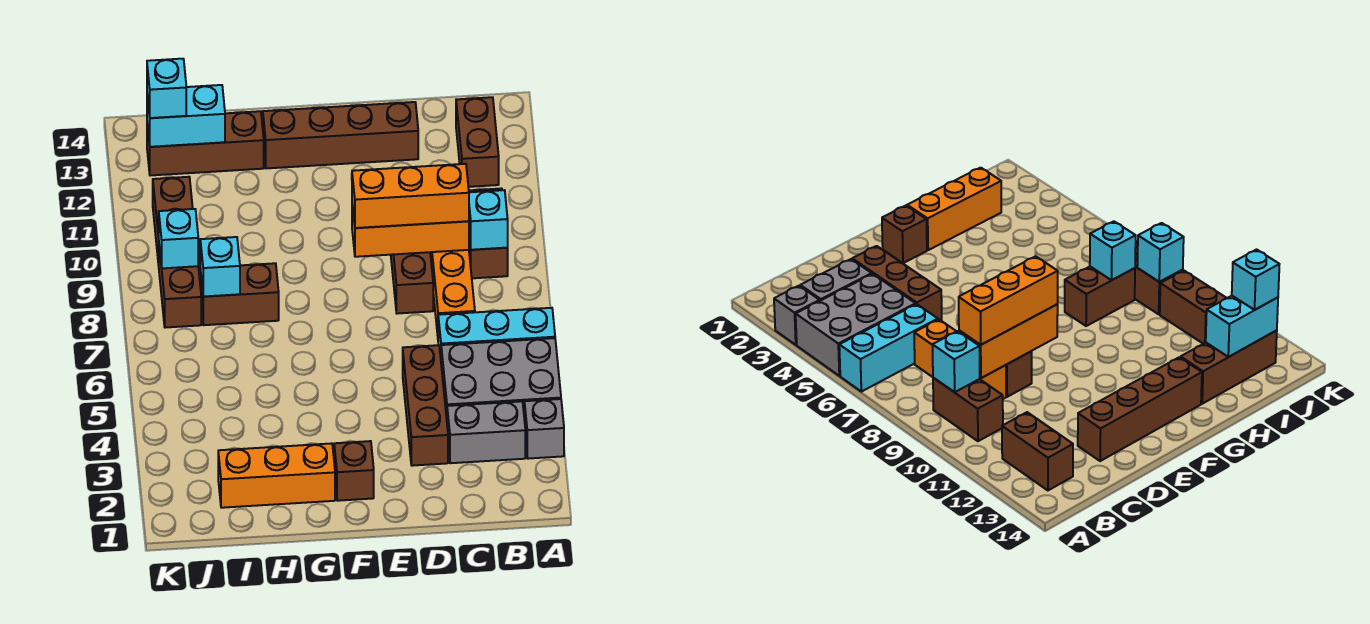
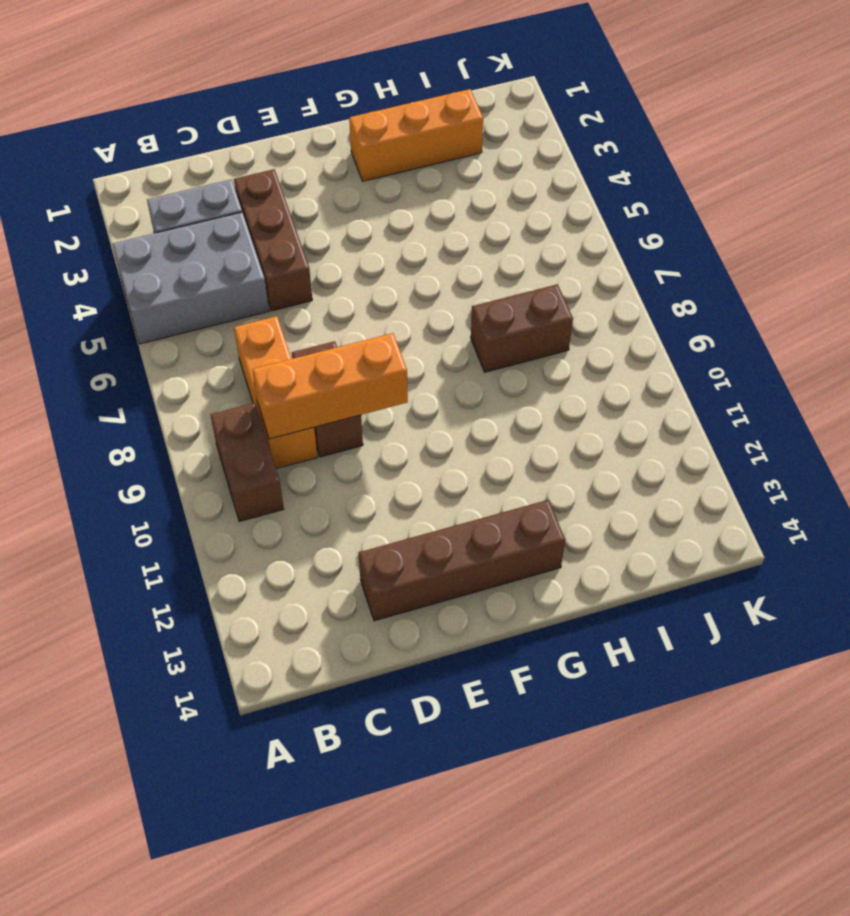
none -> grey brick A3 level 1
none -> cyan brick A6:C6 level 1
none -> brown brick B12:B13 level 1

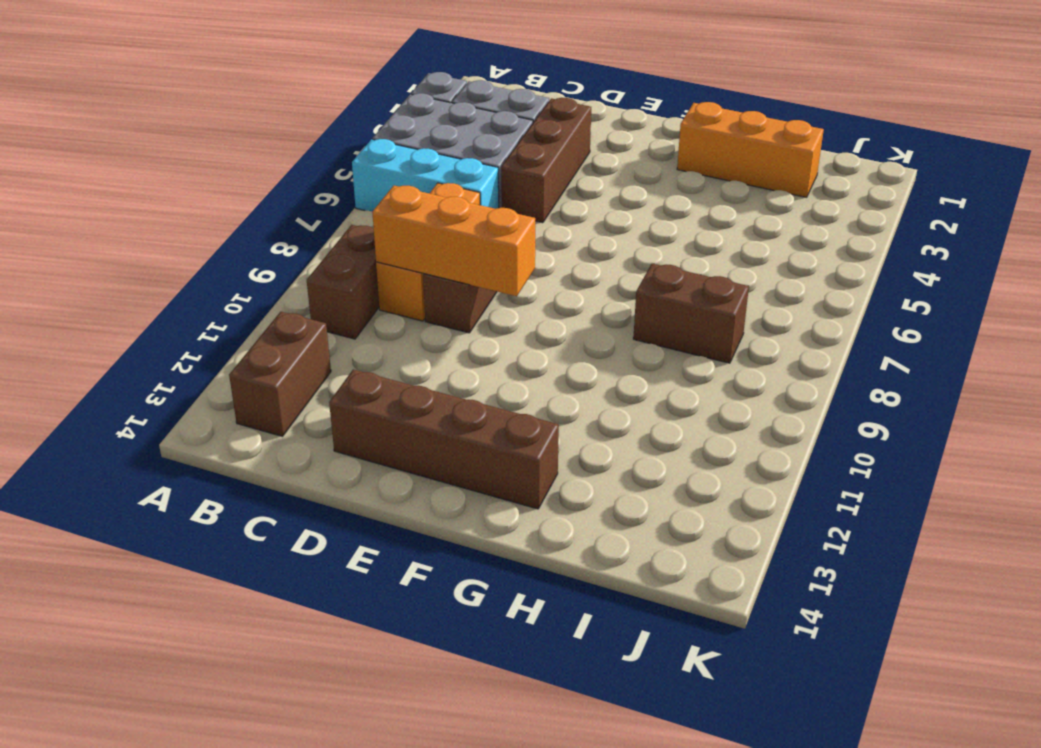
none -> brown brick F2 level 1
none -> brown brick H13:J13 level 1
none -> brown brick J8:J9 level 1

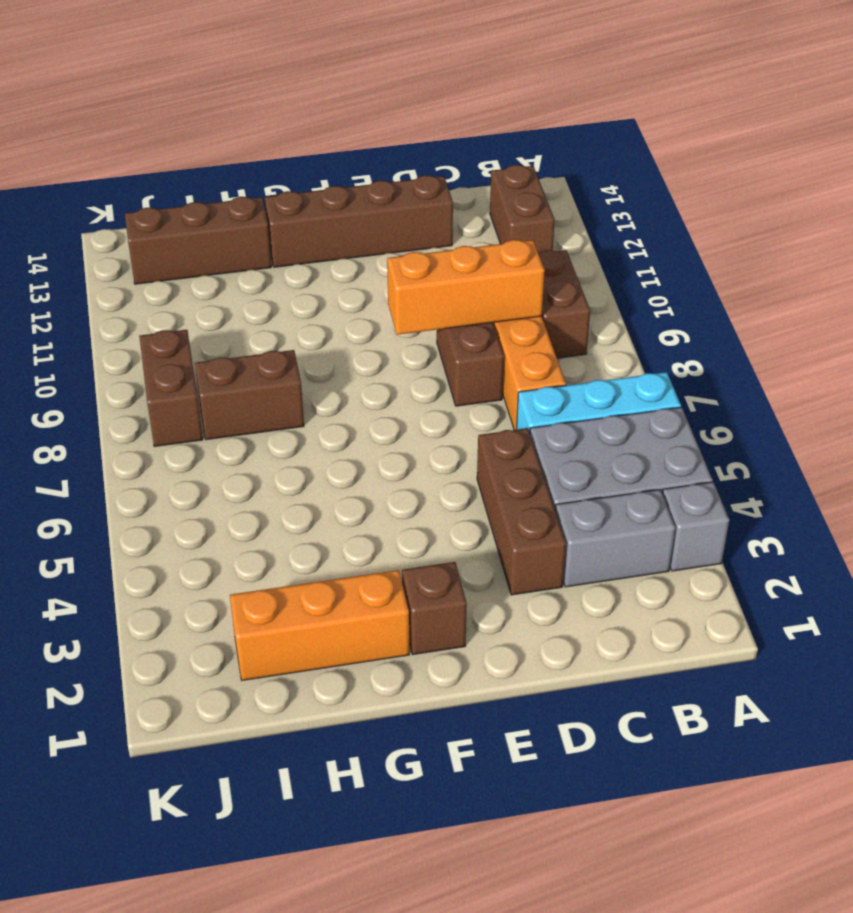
none -> brown brick J10:J11 level 1
none -> cyan brick B9 level 2
none -> cyan brick I8 level 2

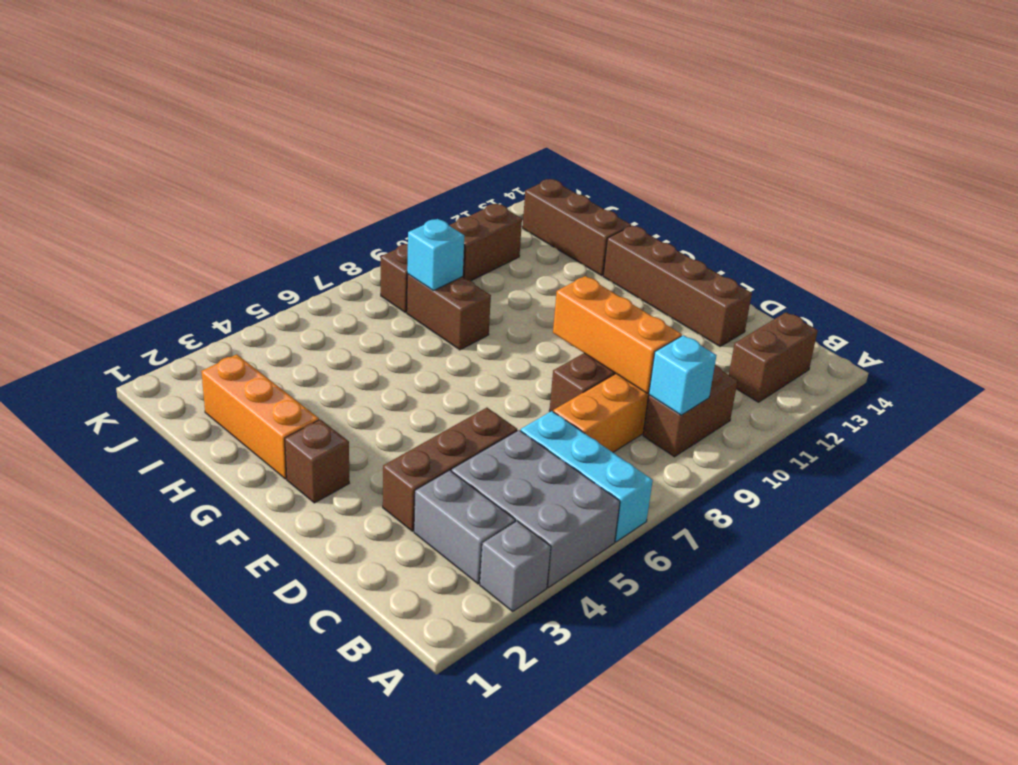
none -> cyan brick I13:J13 level 2
none -> cyan brick J9 level 2
none -> orange brick C9:E9 level 3

